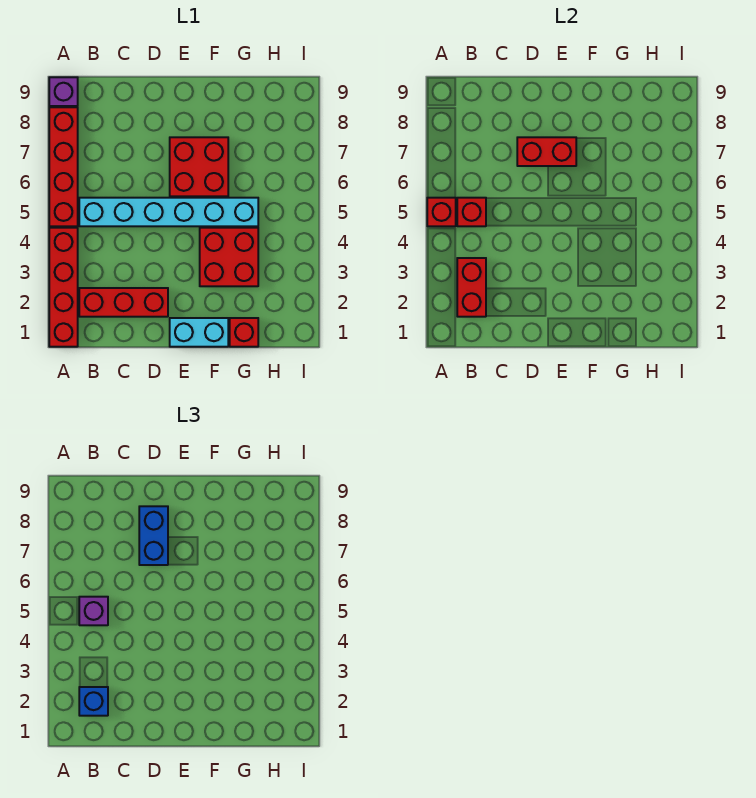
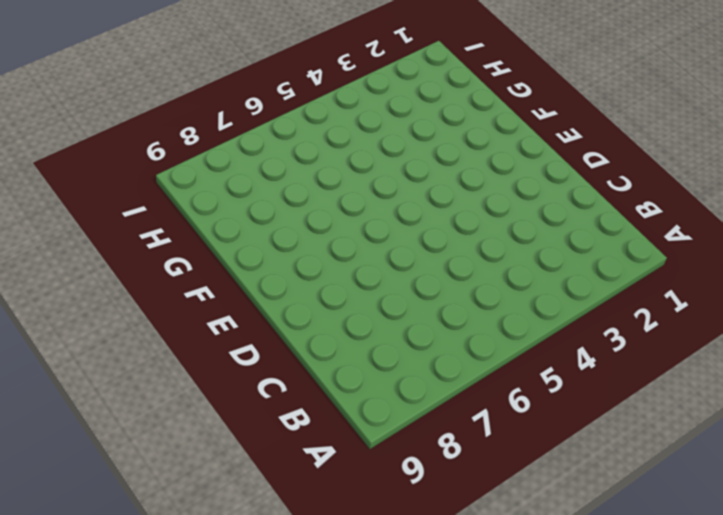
none -> red brick A1:A4 level 1
none -> red brick A5:A8 level 1
none -> purple brick A9 level 1

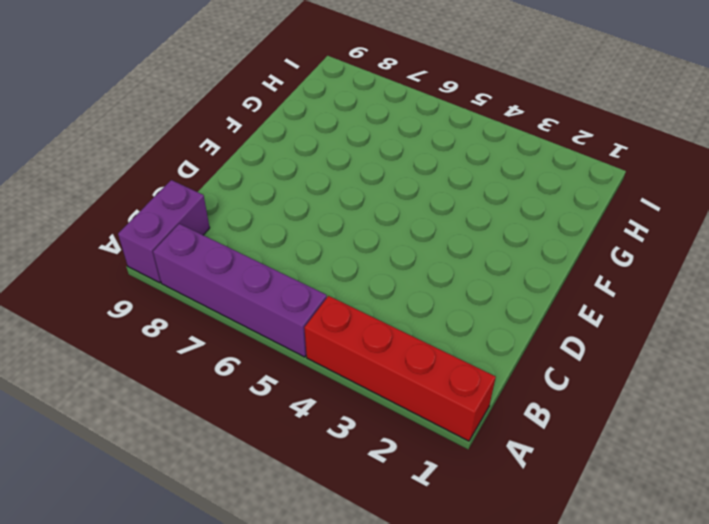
purple brick A5:A8 level 1 -> red brick A5:A8 level 1
purple brick A9:B9 level 1 -> purple brick A9 level 1
none -> red brick B2:D2 level 1
none -> cyan brick B5:G5 level 1
none -> cyan brick E1:F1 level 1

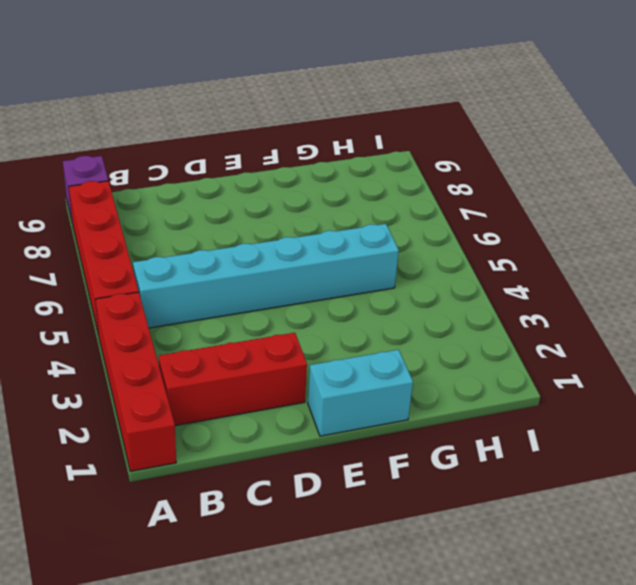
none -> red brick E6:F7 level 1
none -> red brick F3:G4 level 1
none -> red brick G1 level 1

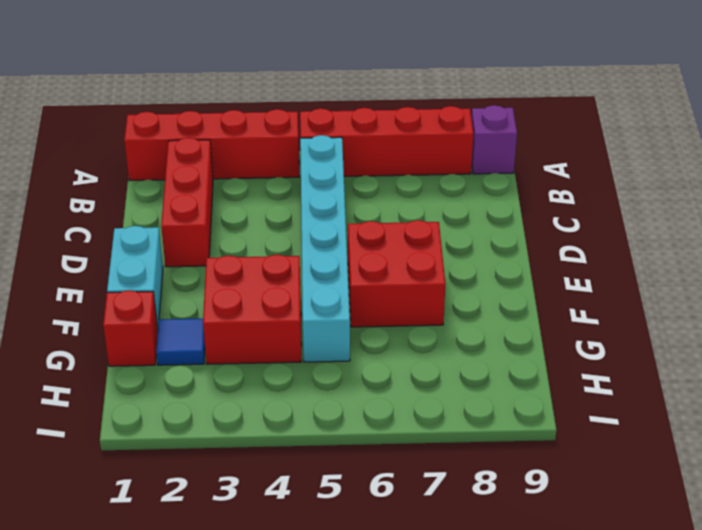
blue tile G2 level 1 -> none
none -> red brick A5 level 2
none -> red brick B2:B3 level 2
none -> red brick B5 level 2

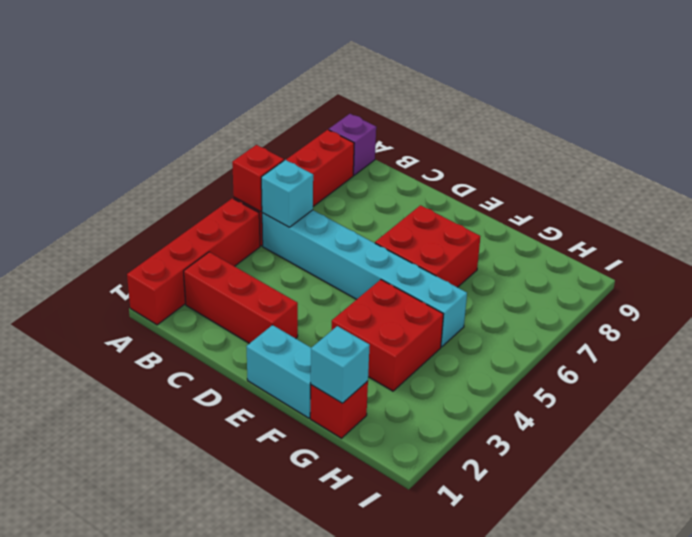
cyan brick B5 level 2 -> red brick B5 level 2
cyan brick G1 level 2 -> none
none -> red brick B2:B3 level 2
none -> red brick D7:E7 level 2
none -> blue brick B2 level 3

